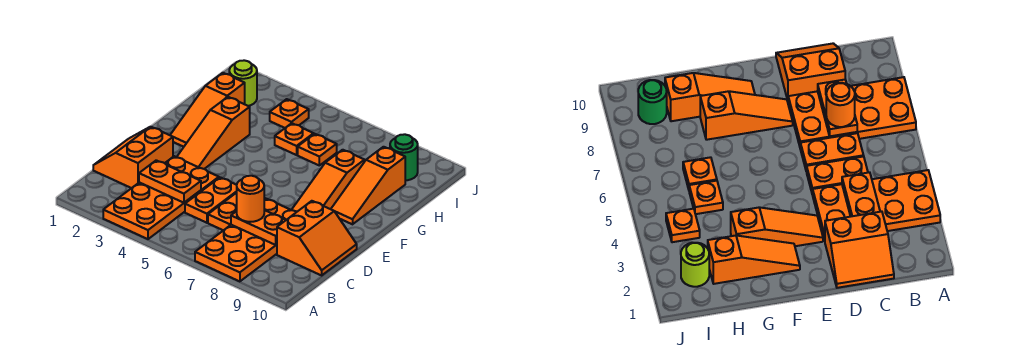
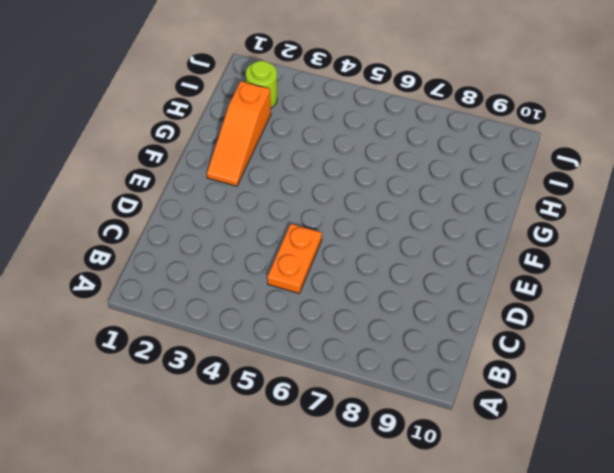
none -> orange plate A3:D4 level 1
none -> orange plate A7:D8 level 1
none -> orange slope C1:D2 level 1 top 2

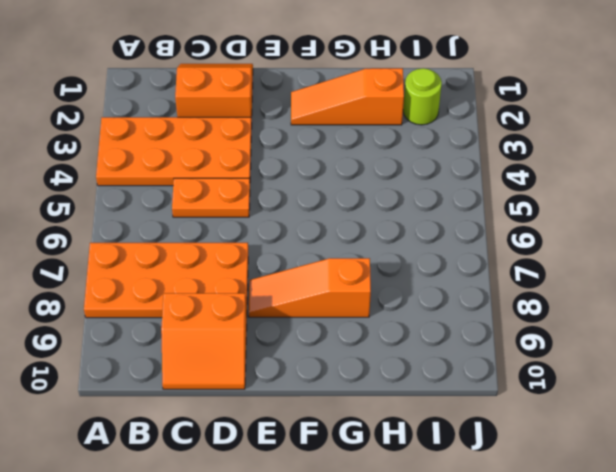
none -> orange plate C6:D6 level 1
none -> orange slope E3:G3 level 1 top G
none -> orange slope F9:H9 level 1 top H

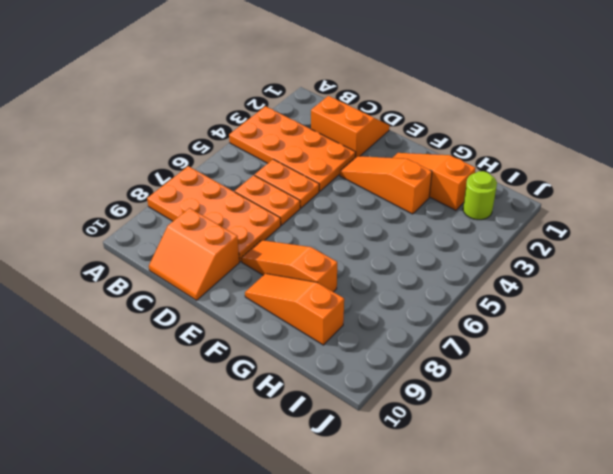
none -> orange plate H5 level 1
none -> orange plate H6 level 1
none -> orange plate I4 level 1

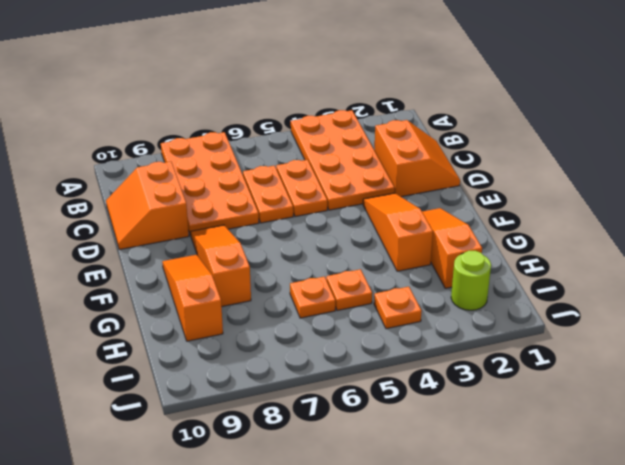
none -> green round brick I9 level 1
none -> orange plate C3:C4 level 2
none -> orange plate C7:C8 level 2

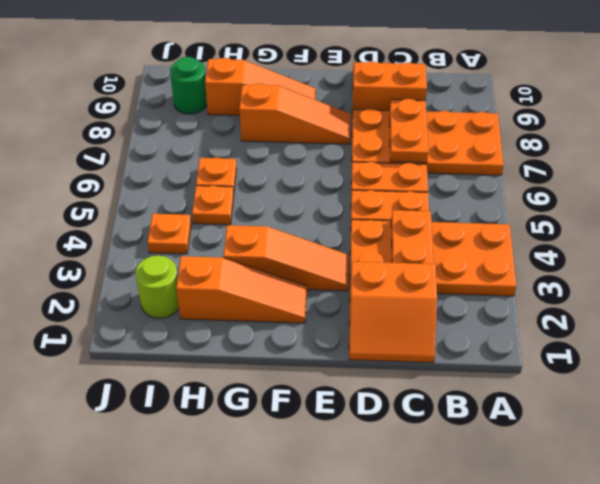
none -> orange round brick C7 level 3

